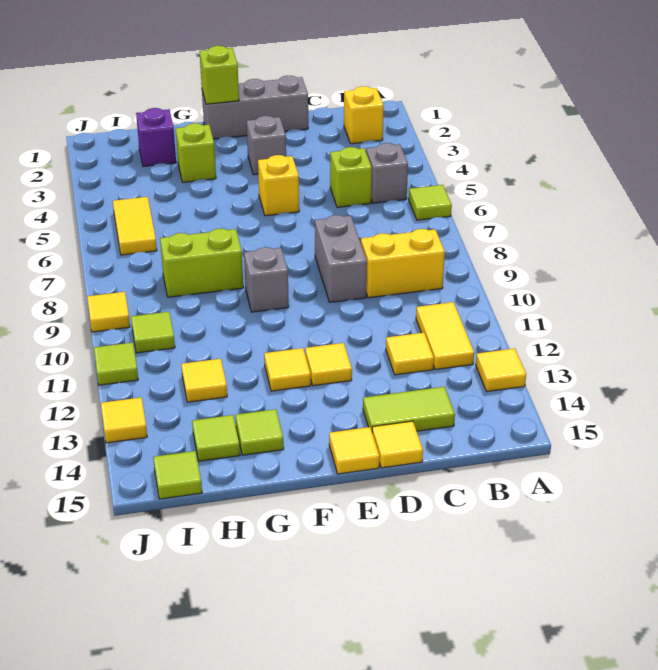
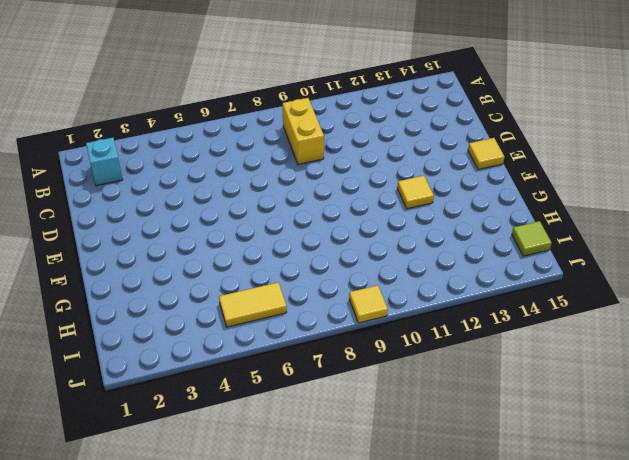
cyan brick B2 level 1 -> yellow brick B2 level 1
none -> lime tile A6 level 1
none -> yellow tile A13 level 1
none -> grey brick B5 level 1
none -> yellow tile B11:B12 level 1

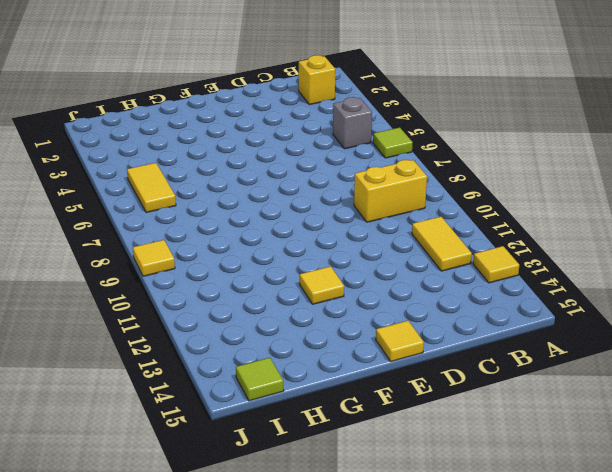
none -> lime brick C5 level 1
none -> yellow tile C12 level 1
none -> lime tile C14:D14 level 1
none -> grey brick D1:F1 level 1

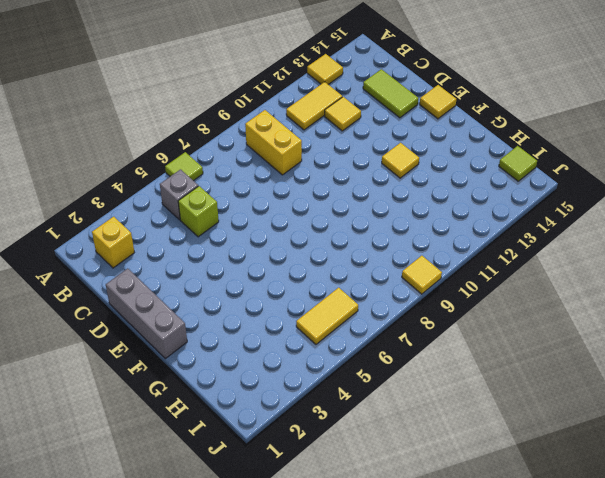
none -> grey brick D8:D9 level 1
none -> yellow tile D15 level 1
none -> grey brick E3 level 1
none -> yellow brick E5 level 1

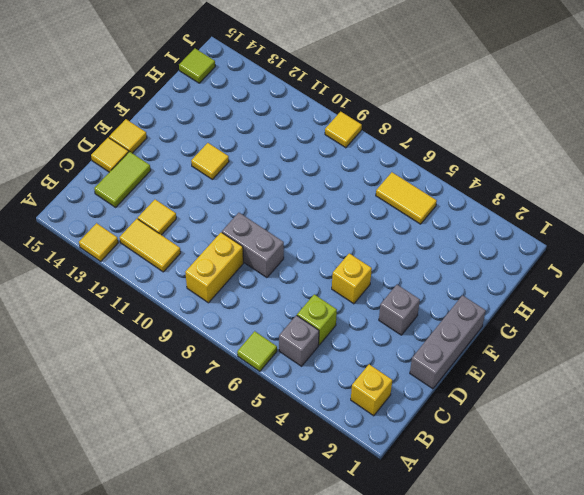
none -> yellow tile E12 level 1
none -> grey brick F9 level 1
none -> lime brick G3 level 1
none -> lime brick G8:H8 level 1

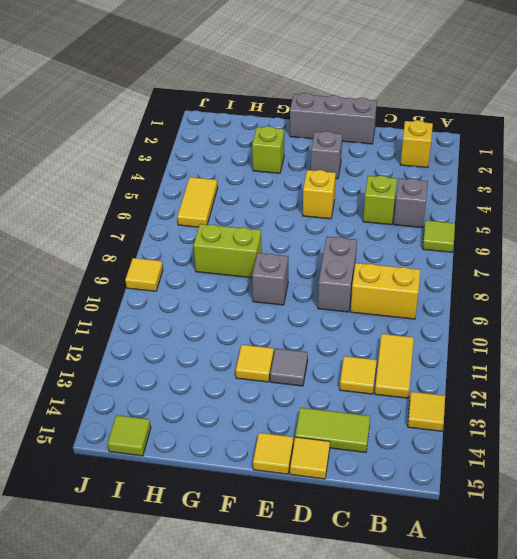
grey tile E12 level 1 -> yellow tile E12 level 1
none -> lime tile G14 level 1
none -> purple brick H2 level 1
none -> yellow tile H12 level 1
none -> lime tile H14 level 1

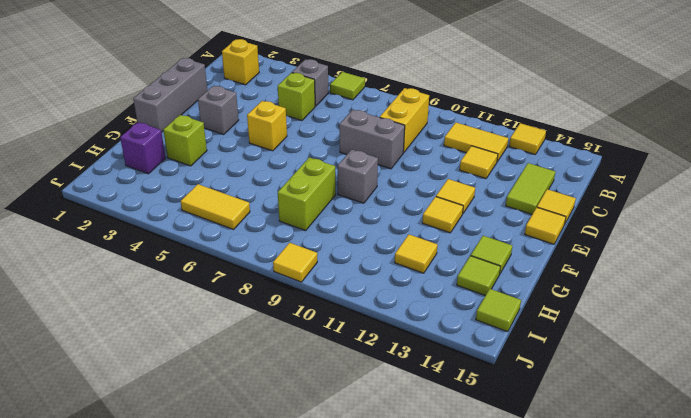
none -> lime tile I10 level 1
none -> lime tile J11 level 1
none -> yellow tile J13 level 1
none -> lime brick F1 level 2

